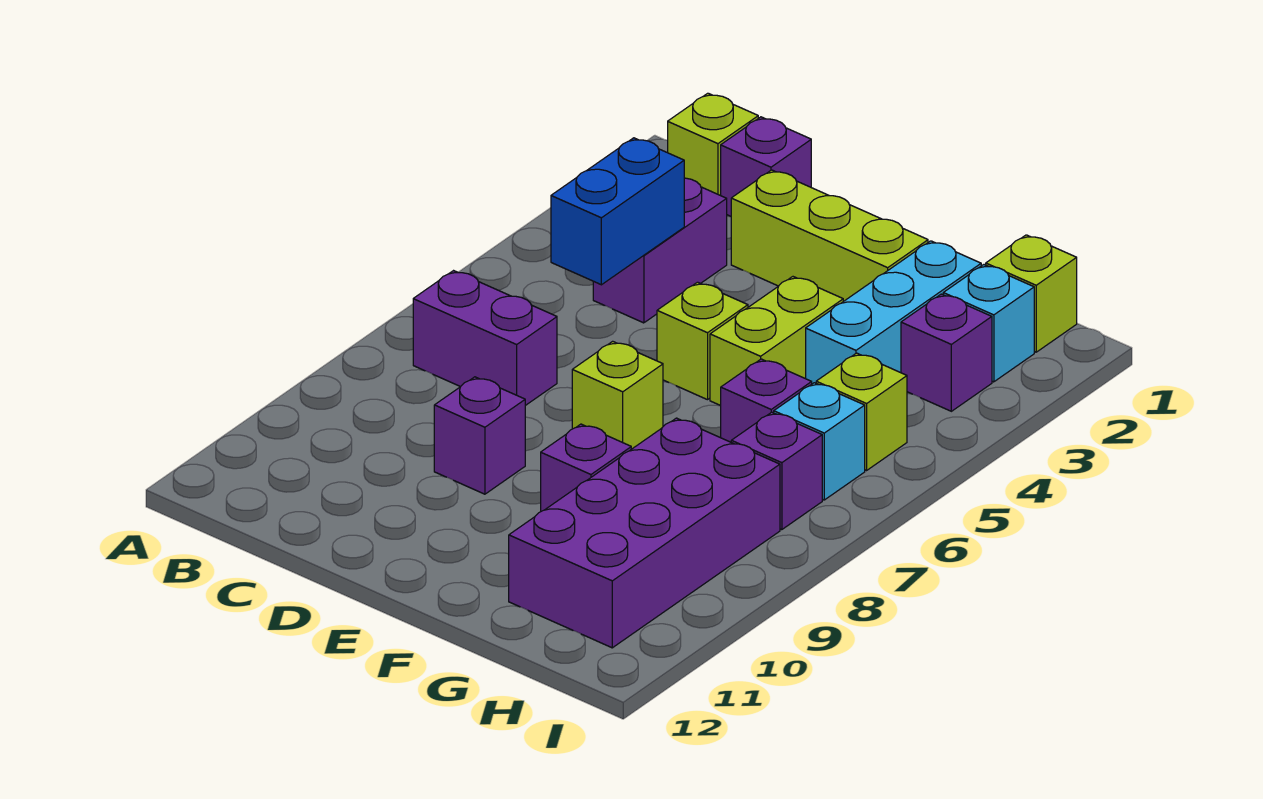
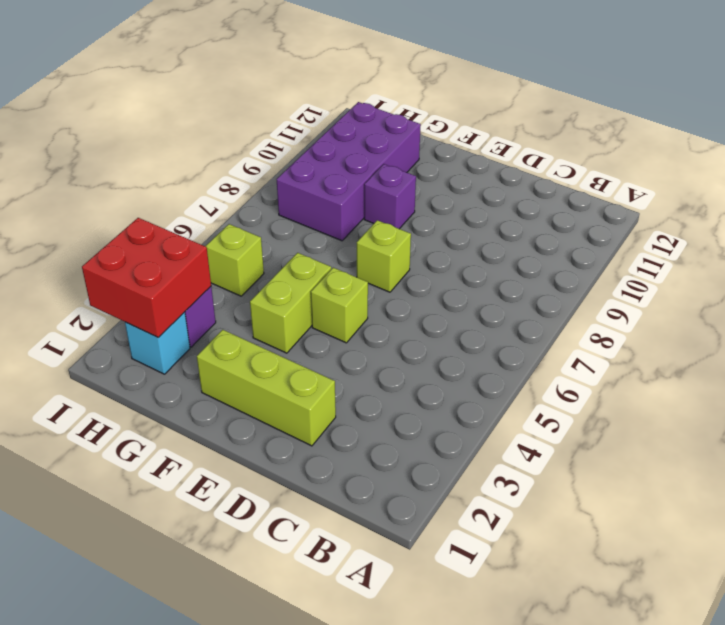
red brick H2:I3 level 2 -> none
none -> lime brick B1 level 1
none -> purple brick B7:C7 level 1
none -> purple brick C1 level 1

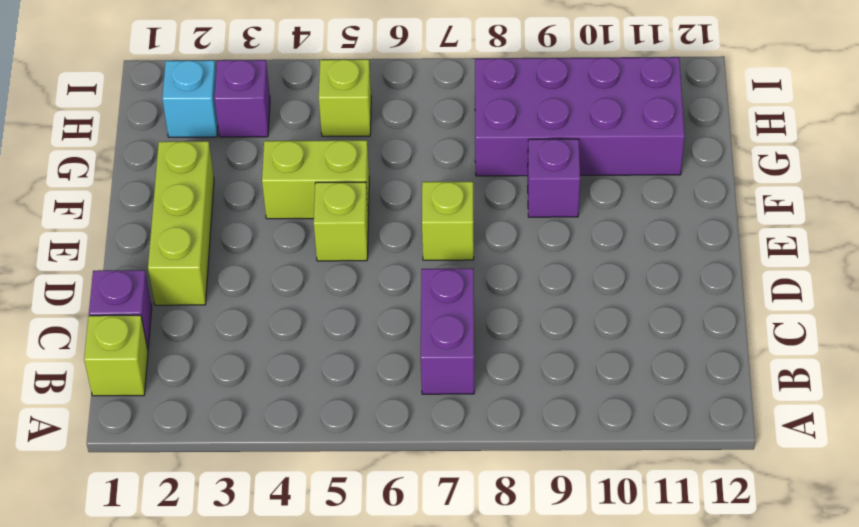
none -> purple brick C3:C4 level 1
none -> purple brick D9 level 1
none -> cyan brick G2:G4 level 1

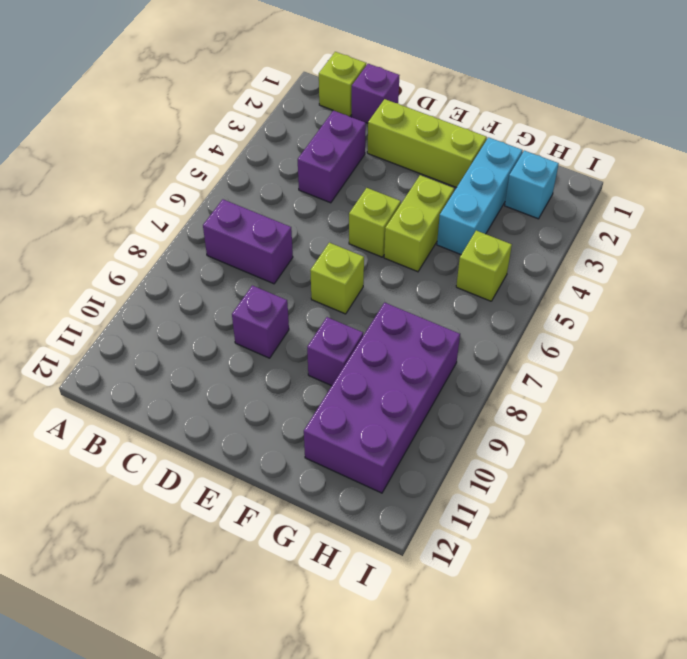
none -> purple brick G6 level 1
none -> lime brick H1 level 1
none -> purple brick H3 level 1

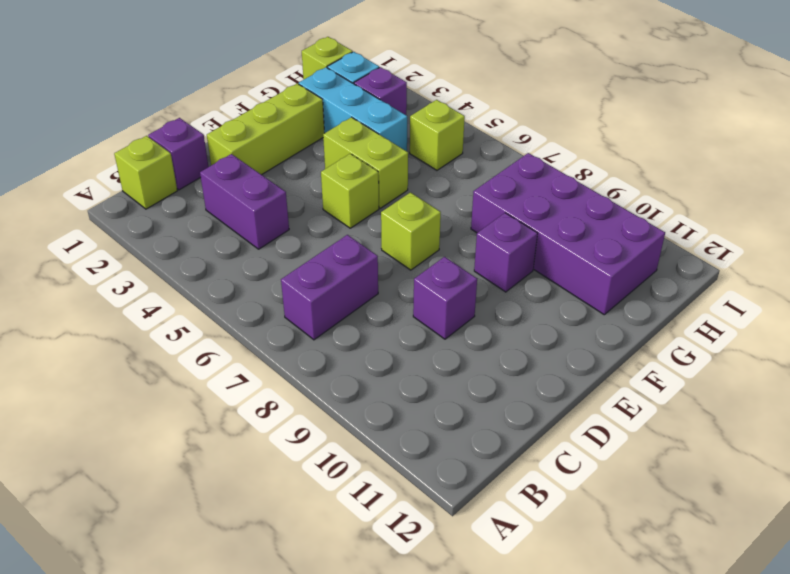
none -> purple brick G6 level 1
none -> cyan brick H6 level 1
none -> purple brick H7 level 1

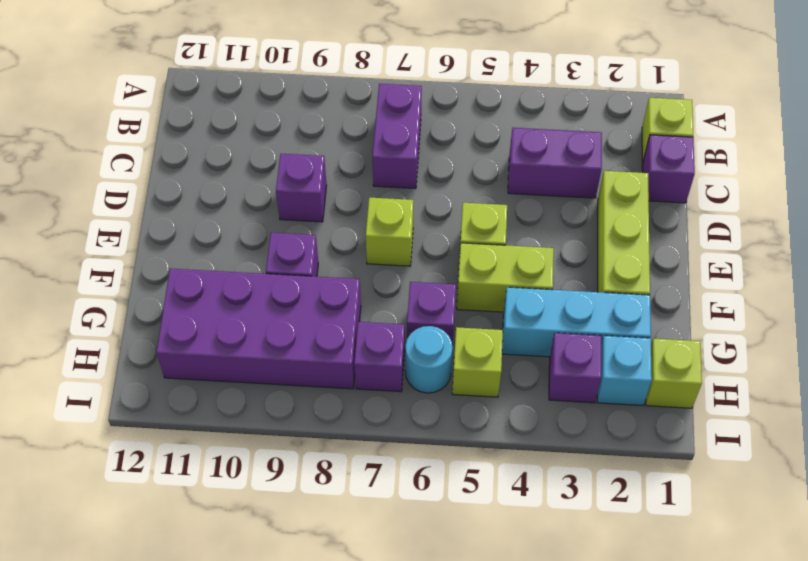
cyan round brick H6 level 1 -> cyan brick H6 level 1
none -> blue brick C4:C5 level 2

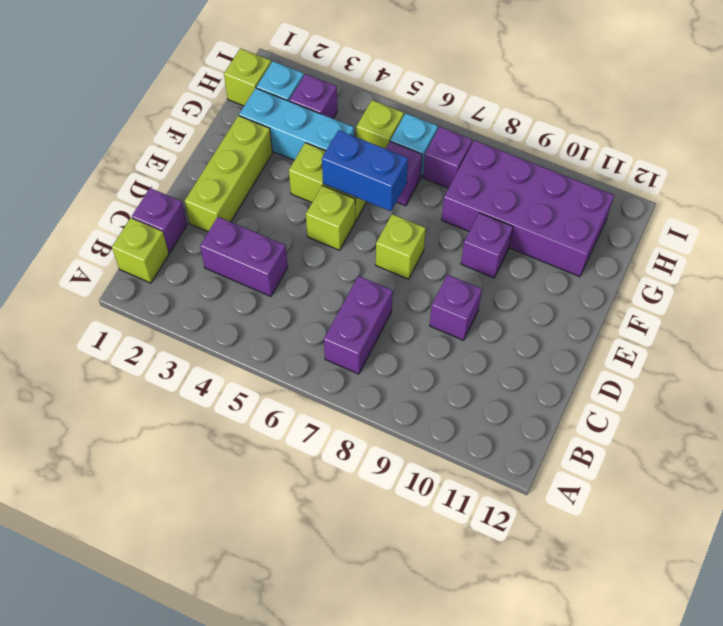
blue brick F5:F6 level 2 -> blue brick C4:C5 level 2

